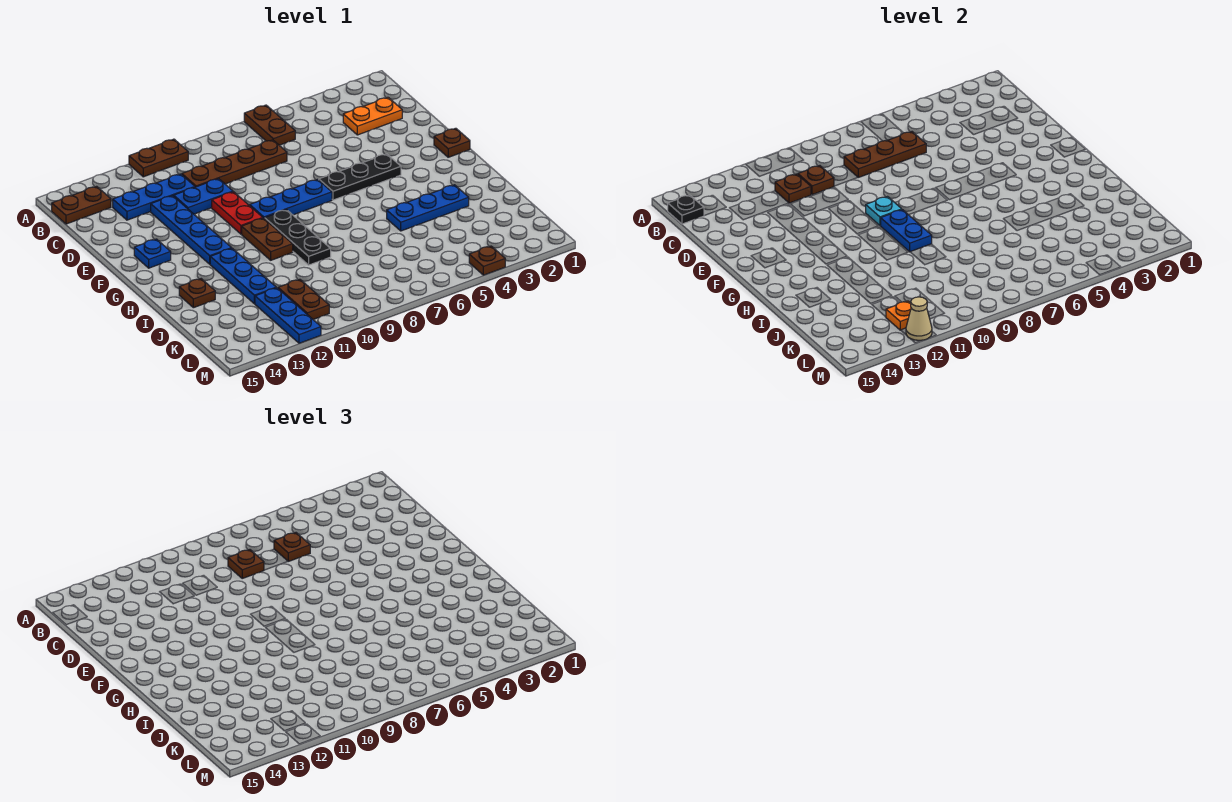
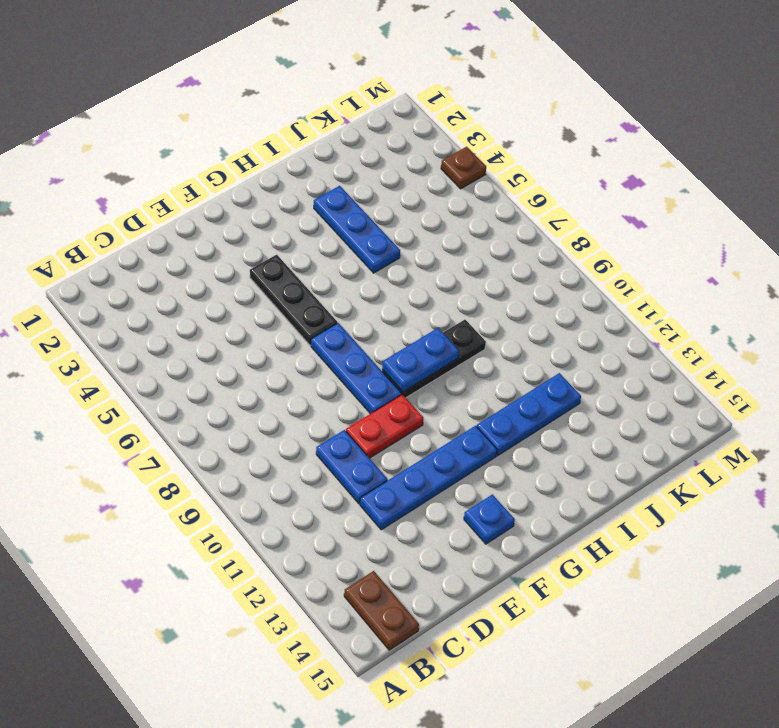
none -> brown plate A6:B6 level 1
none -> brown plate A10:A11 level 1
none -> orange plate C2:C3 level 1
none -> brown plate C7:C10 level 1

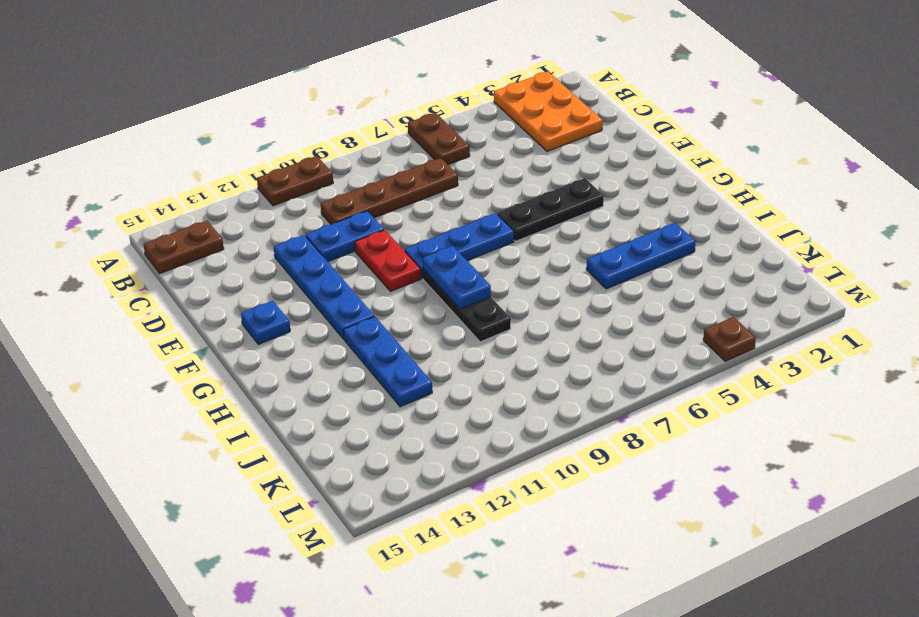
orange plate A2:C3 level 1 -> orange plate C2:C3 level 1
none -> blue plate C11:C13 level 1
none -> brown plate F1 level 1
none -> brown plate G10:H10 level 1
none -> brown plate I14 level 1

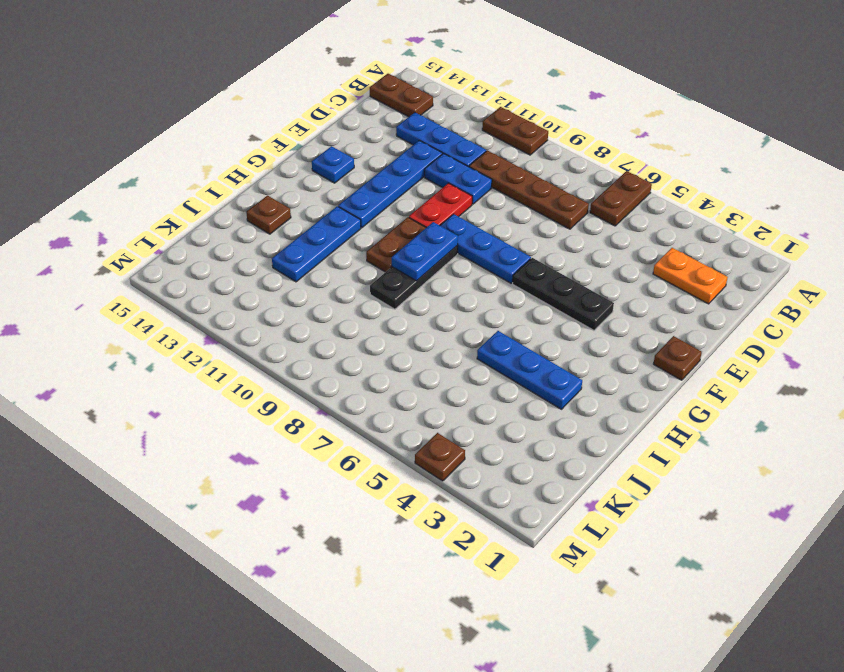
none -> brown plate K11:L11 level 1
none -> blue plate K12:M12 level 1
none -> black plate B15 level 2
none -> brown plate C6:C8 level 2

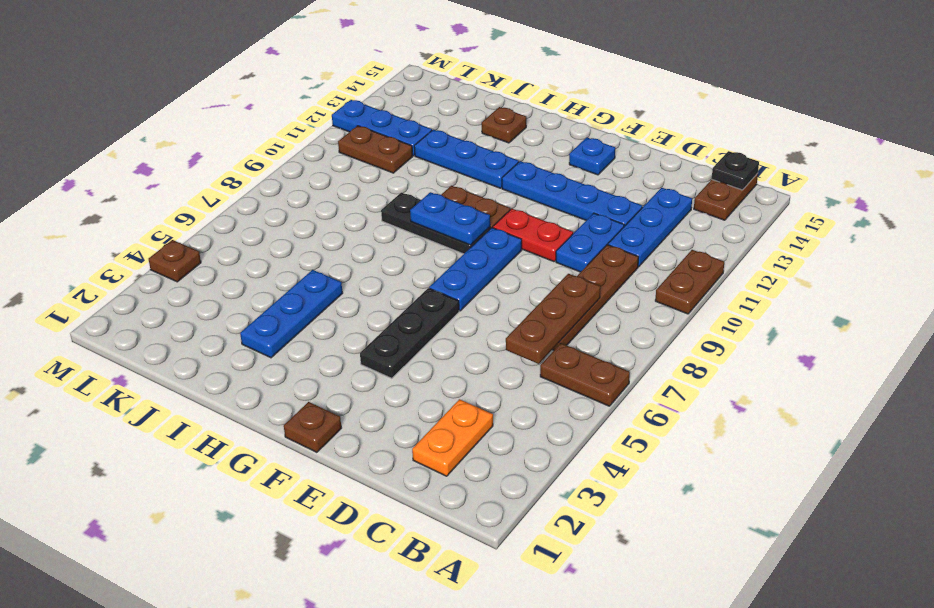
none -> brown plate C10 level 2
none -> brown plate C11 level 2
none -> cyan plate F9 level 2
none -> orange plate L12 level 2

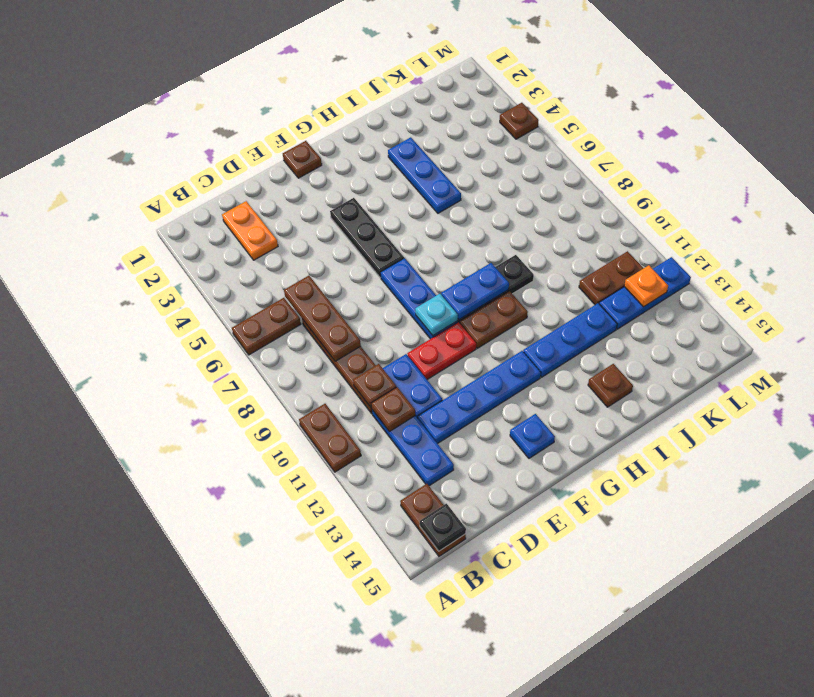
none -> tan cone M12 level 2
none -> brown plate C6 level 3
none -> brown plate C8 level 3

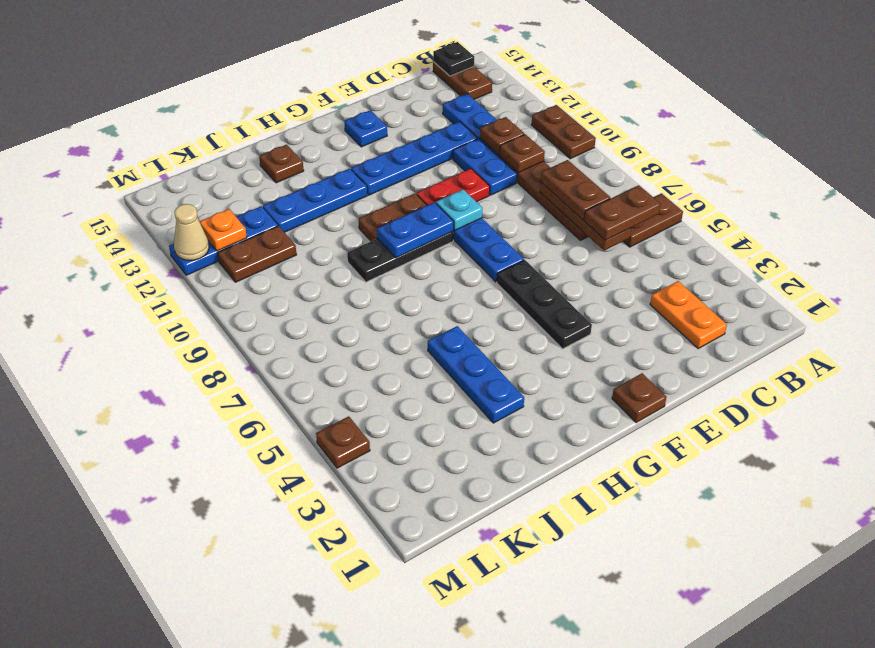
brown plate B6:C6 level 3 -> brown plate C6 level 3
brown plate C7:C8 level 3 -> brown plate C8 level 3

